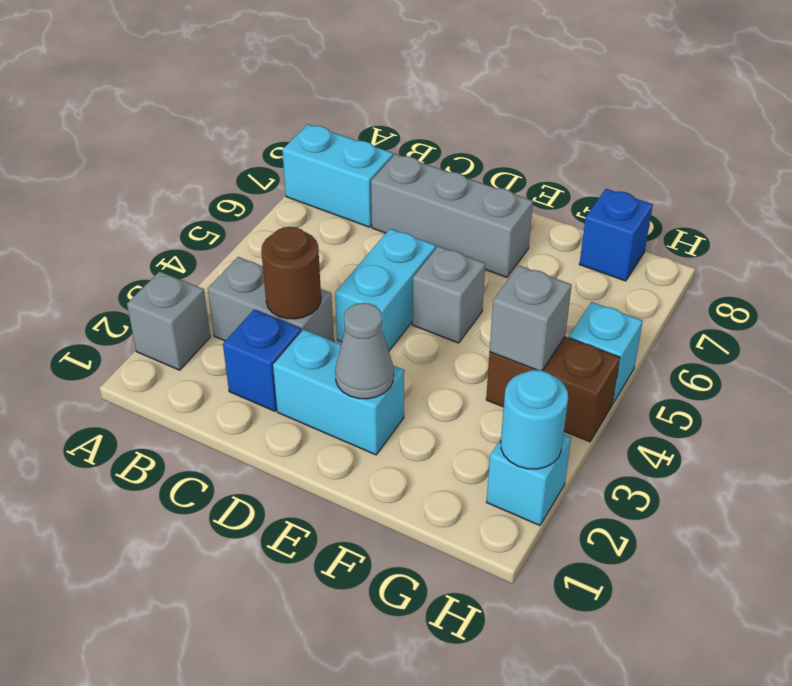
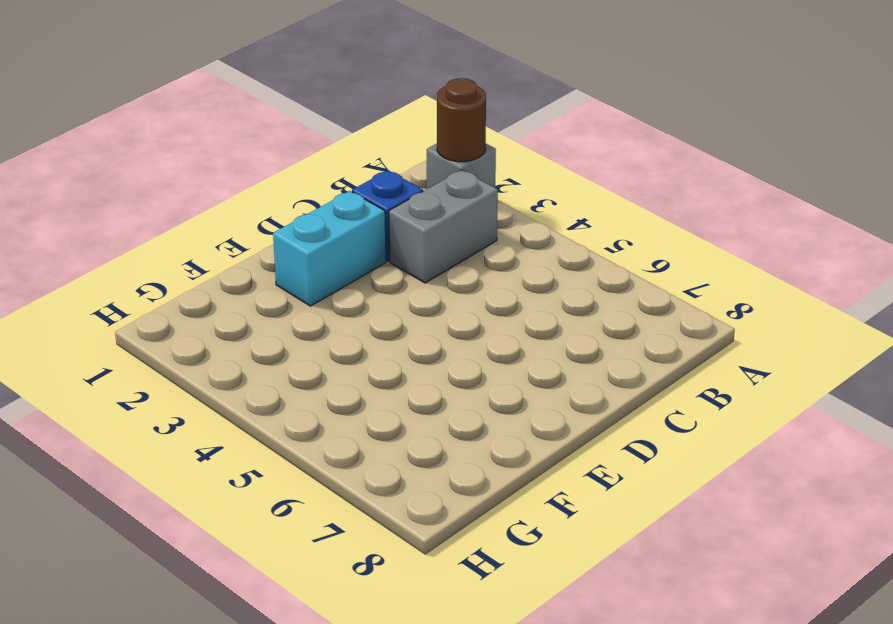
brown round brick A2 level 2 -> brown round brick C3 level 2
none -> cyan brick A7:B7 level 1
none -> grey brick C7:E7 level 1
none -> cyan brick D4:D5 level 1

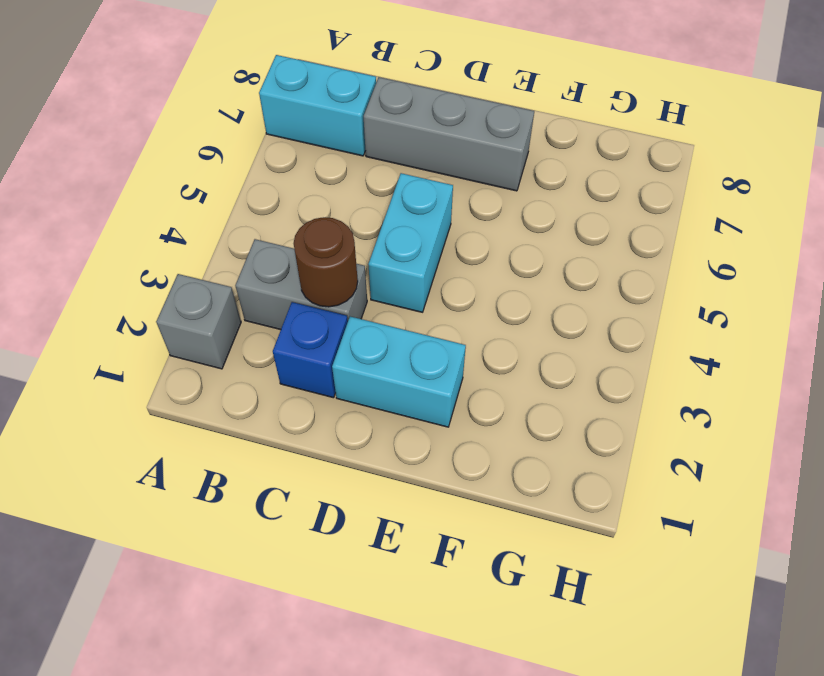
none -> grey brick E5 level 1
none -> brown brick G4:H4 level 1
none -> blue brick G8 level 1

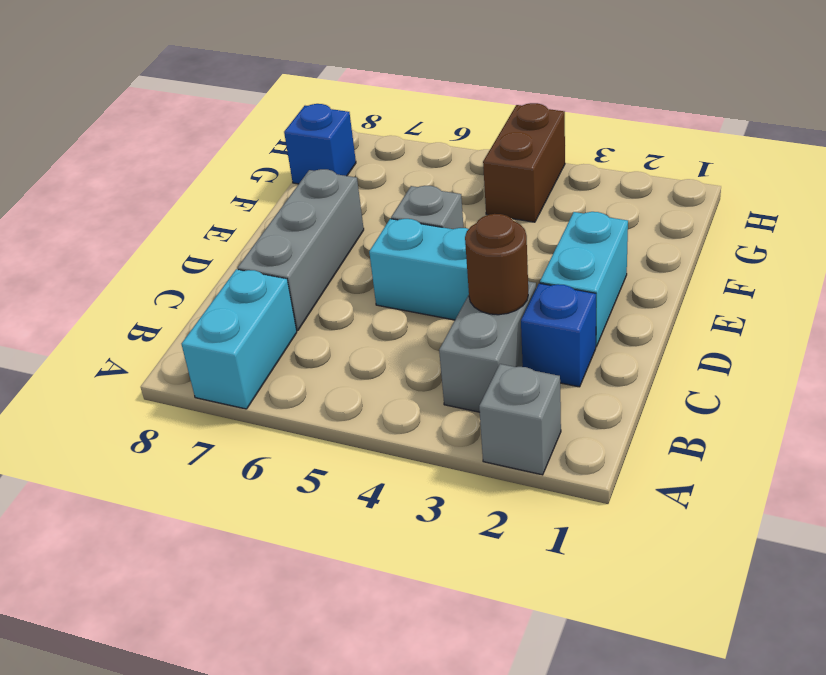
none -> cyan brick H2 level 1
none -> cyan brick H5 level 1
none -> grey cone E2 level 2

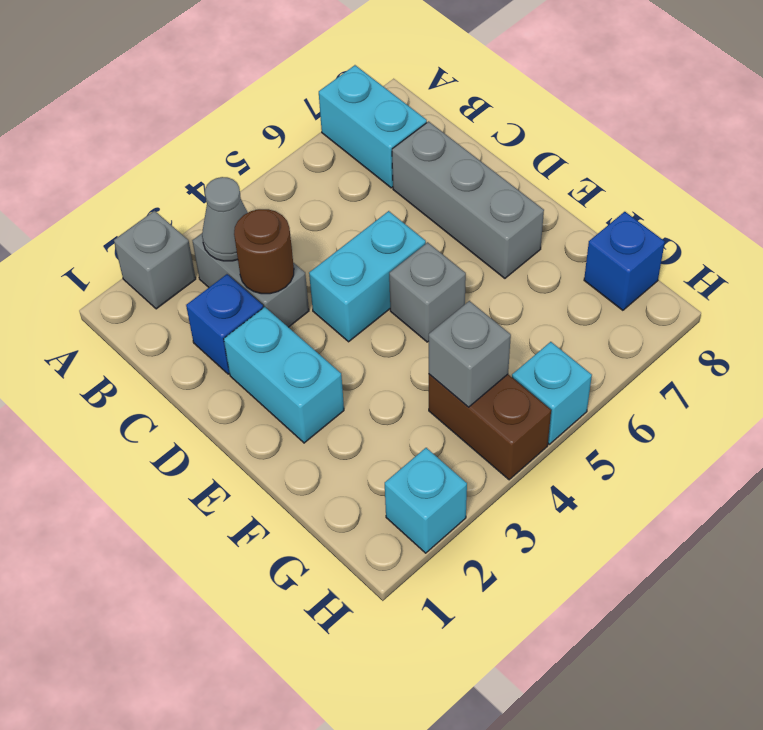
grey cone B3 level 2 -> grey cone E2 level 2
none -> cyan round brick H2 level 2

